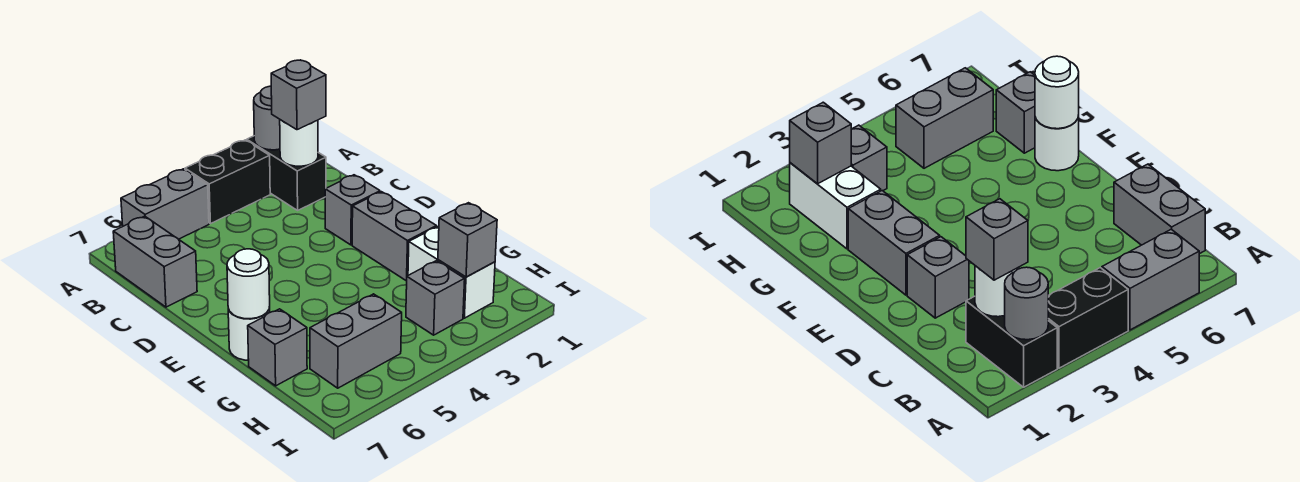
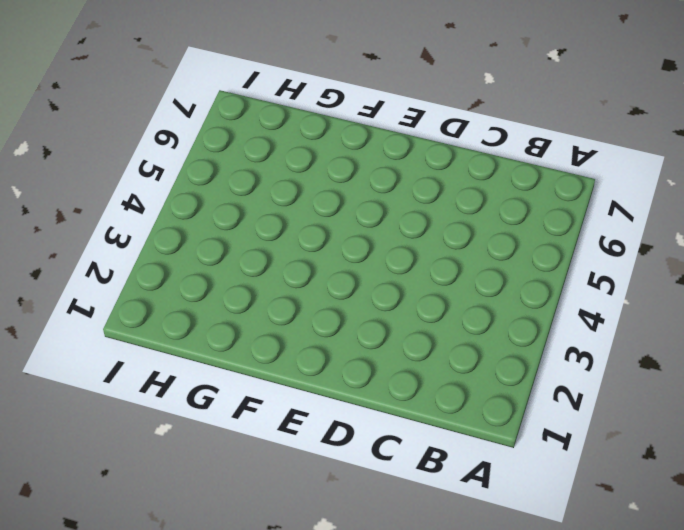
none -> black brick A2:B2 level 1
none -> black brick A3:A4 level 1
none -> grey brick A5:A6 level 1

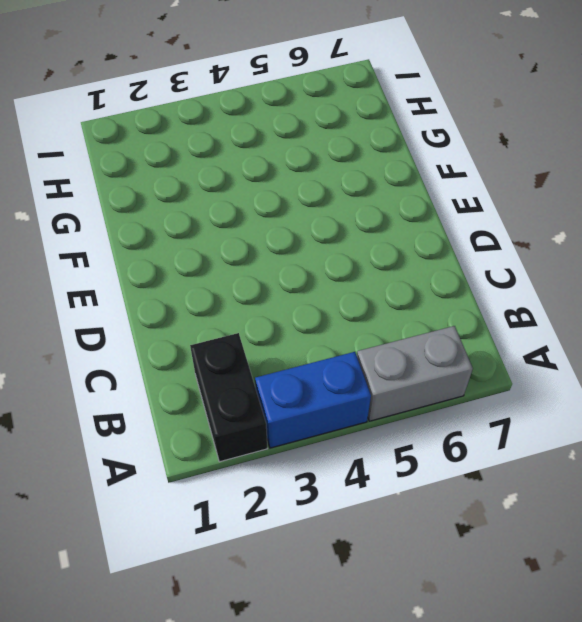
blue brick A3:A4 level 1 -> black brick A3:A4 level 1
none -> grey brick B7:C7 level 1
none -> grey brick D2 level 1
none -> grey brick E2:F2 level 1

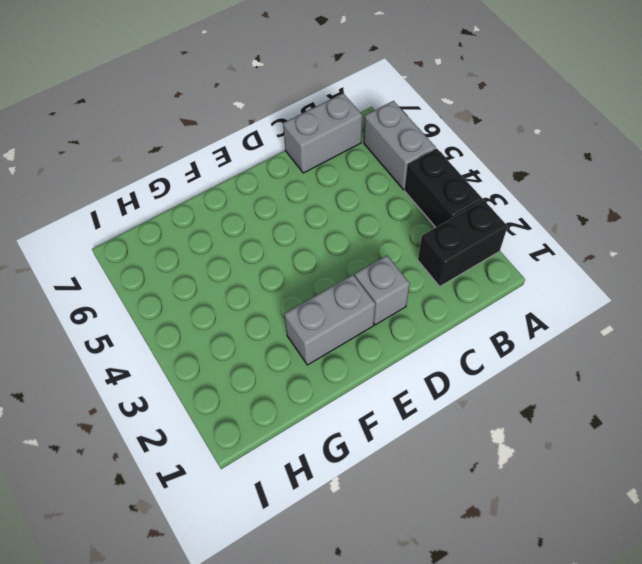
none -> white round brick F7 level 1
none -> white brick G2:H2 level 1
none -> grey brick G7 level 1

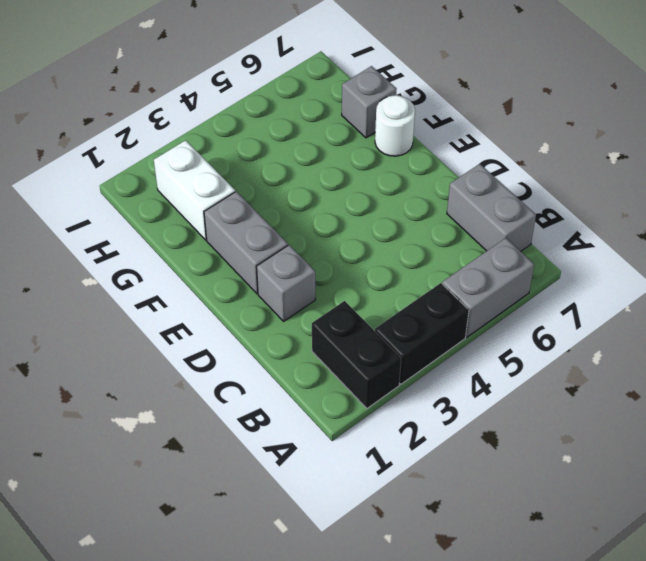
none -> grey brick H3 level 1
none -> grey brick H5:H6 level 1
none -> grey round brick A2 level 2

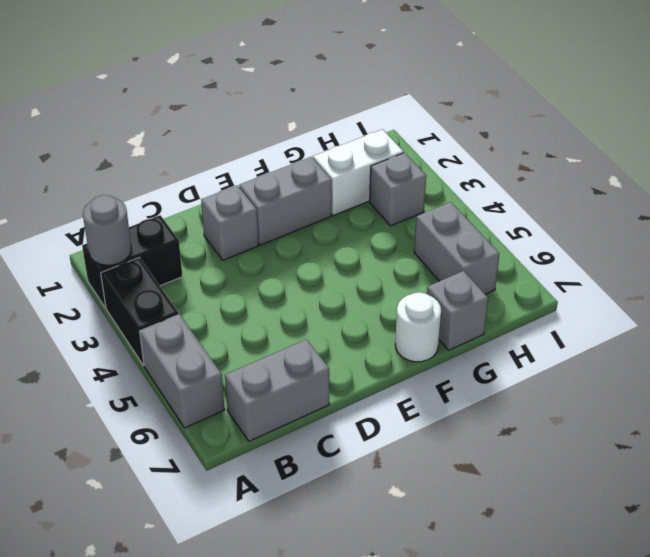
none -> white round brick B2 level 2
none -> white round brick F7 level 2
none -> grey brick H2 level 2

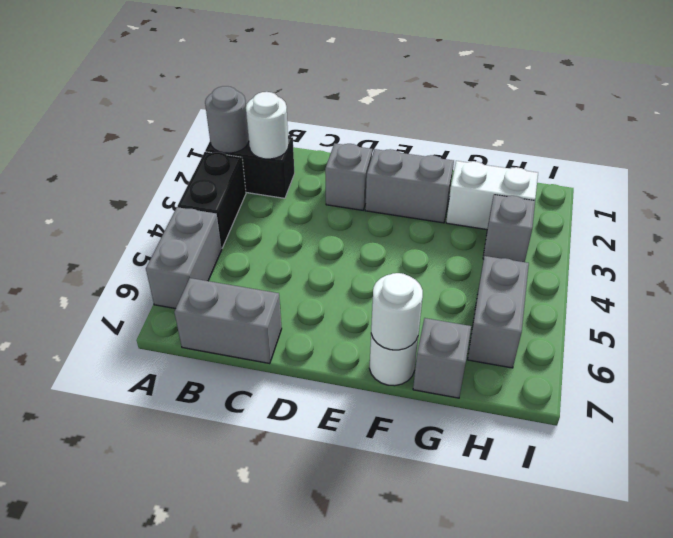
none -> grey brick H2 level 2
none -> grey brick B2 level 3

